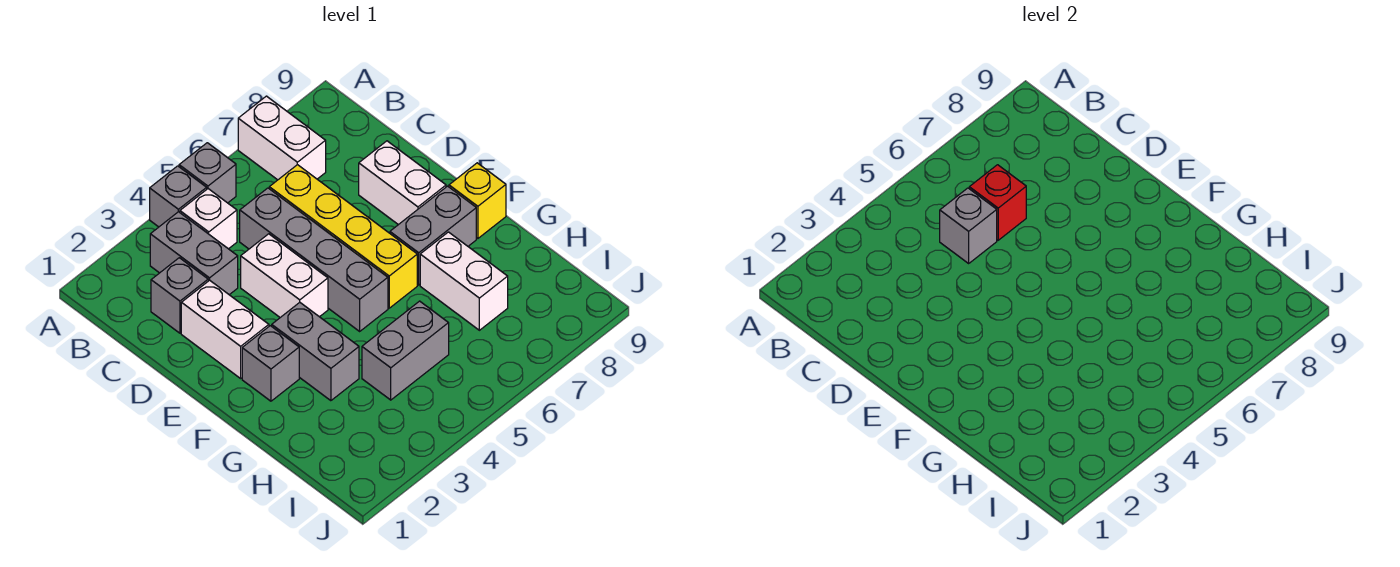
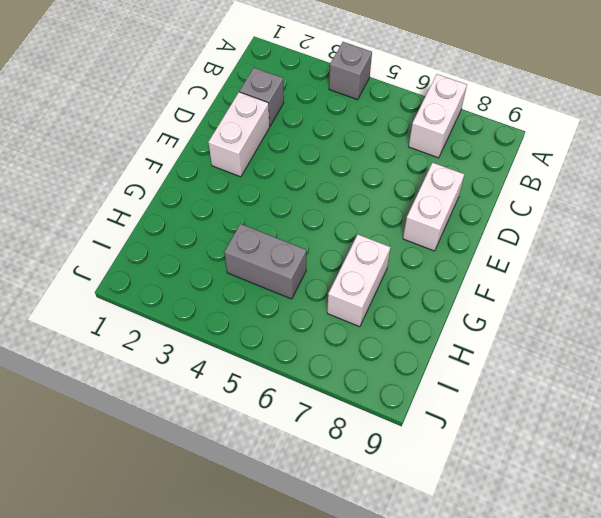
none -> grey brick A5 level 1
none -> grey brick B3:C3 level 1
none -> white brick B4 level 1

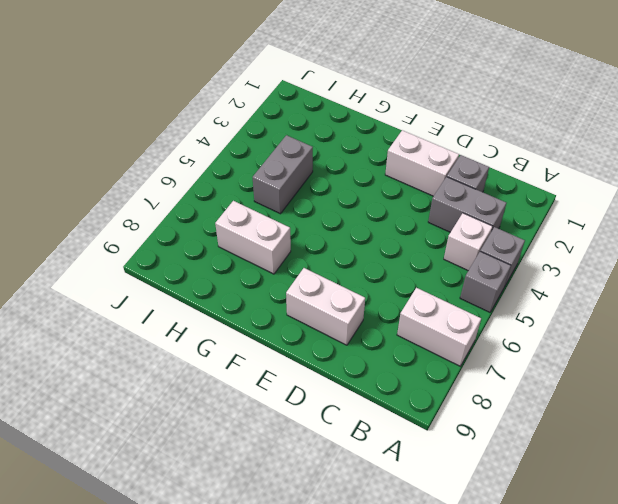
none -> grey brick C5:F5 level 1
none -> yellow brick C6:F6 level 1
none -> white brick D4:E4 level 1

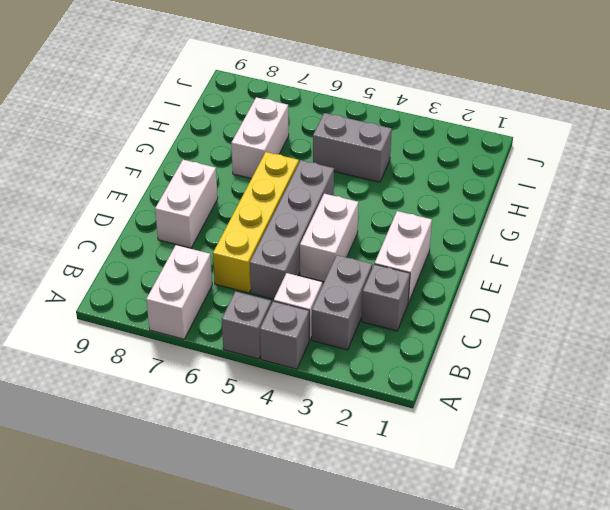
none -> grey brick F2 level 1
none -> grey brick F3:G3 level 1
none -> grey brick F7:F8 level 1

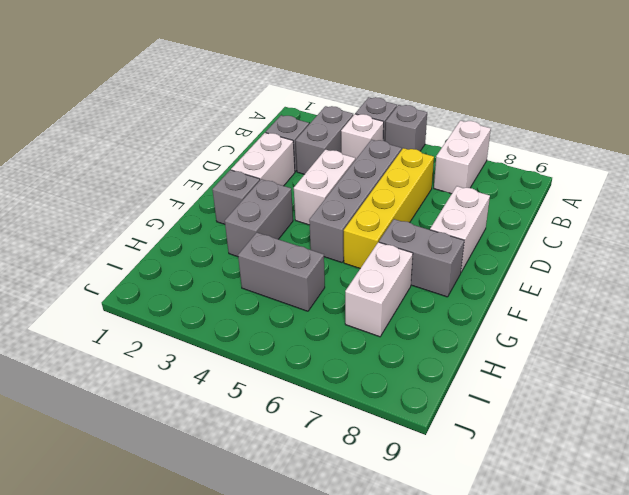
none -> yellow brick F9 level 1
none -> grey brick C5 level 2
none -> red brick C6 level 2

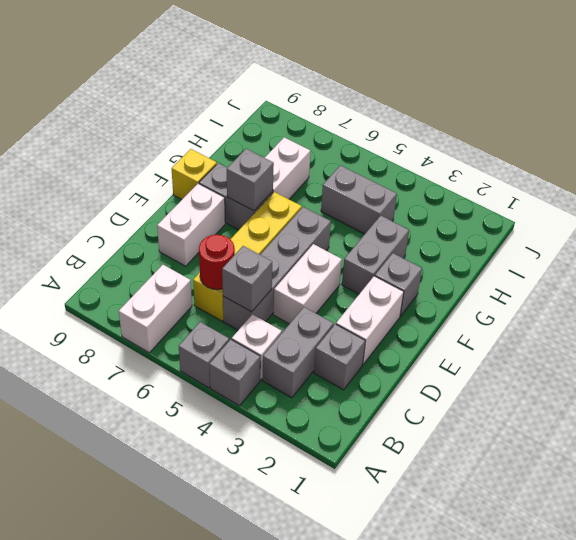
red round brick C6 level 2 -> red brick C6 level 2
grey brick F7 level 2 -> none

